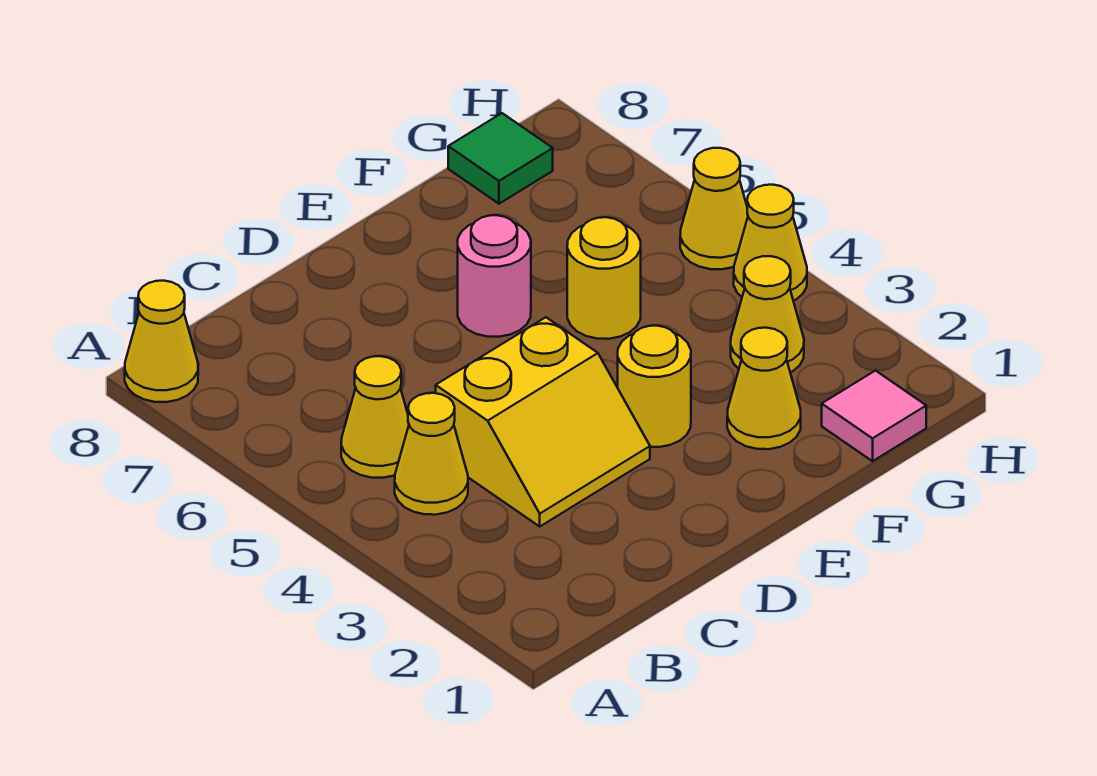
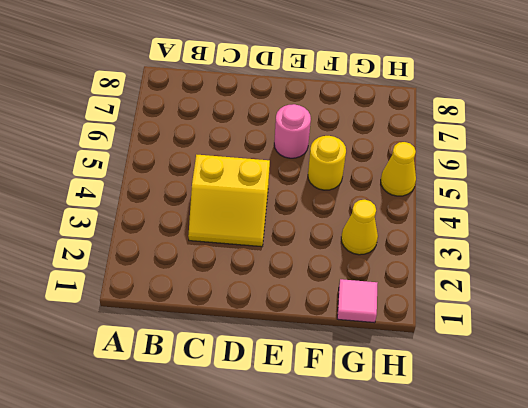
none -> yellow cone A8 level 1
none -> yellow cone B4 level 1
none -> yellow cone B5 level 1

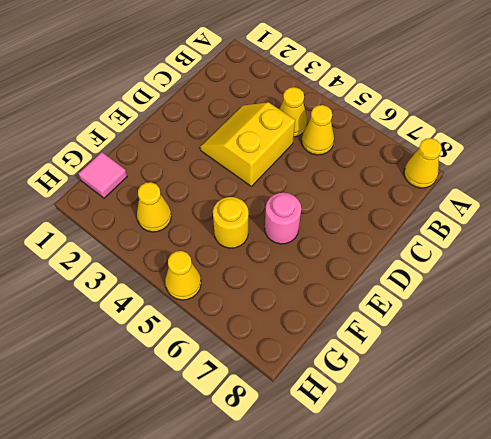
none -> yellow round brick E3 level 1
none -> yellow cone F2 level 1
none -> green tile G8 level 1

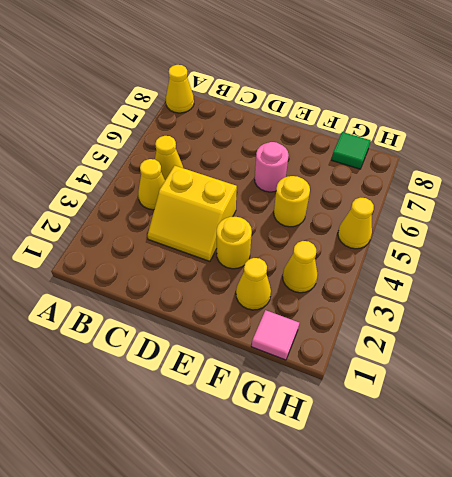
none -> yellow cone H4 level 1

